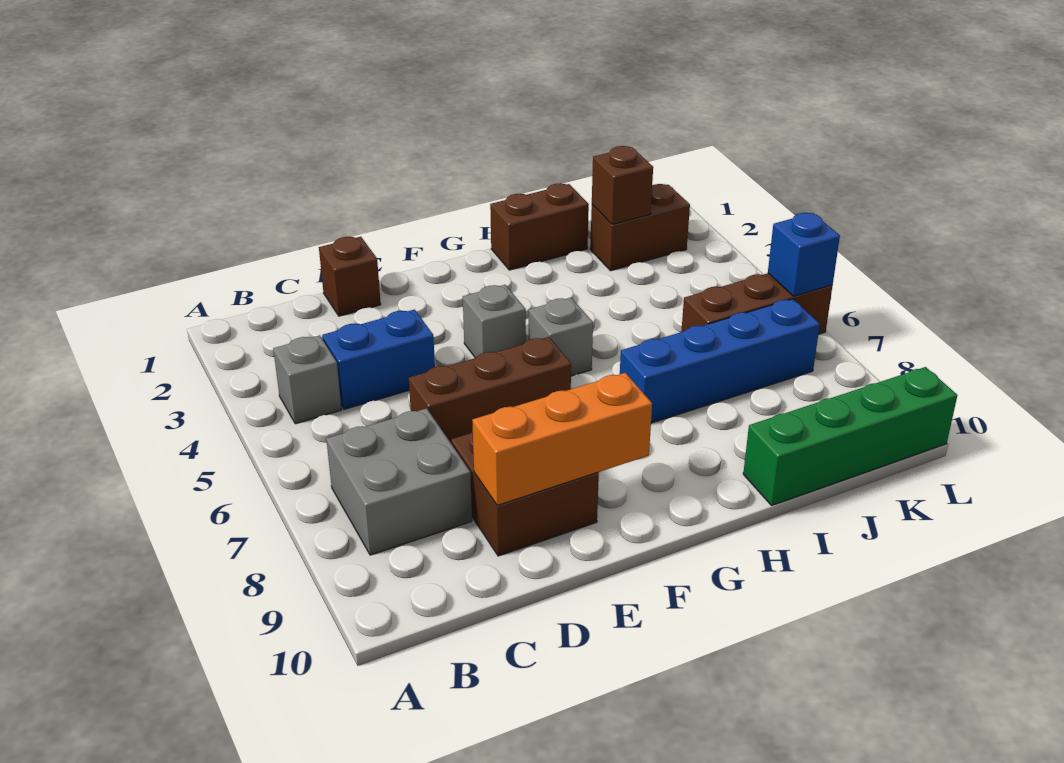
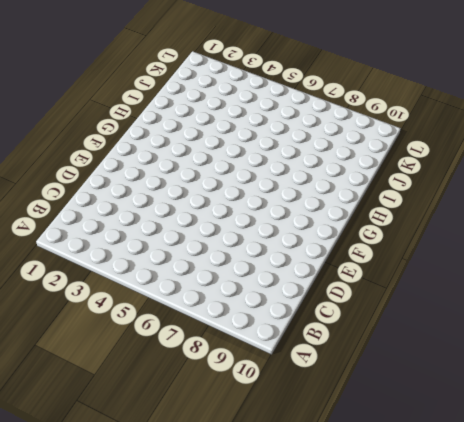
none -> grey brick B4 level 1
none -> grey brick B7:C8 level 1
none -> blue brick C4:D4 level 1

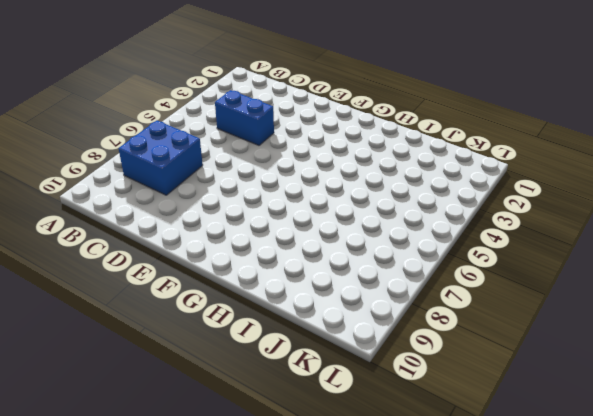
blue brick B7:C8 level 1 -> grey brick B7:C8 level 1
none -> grey brick B4 level 1
none -> brown brick D1 level 1
none -> brown brick D6:F6 level 1

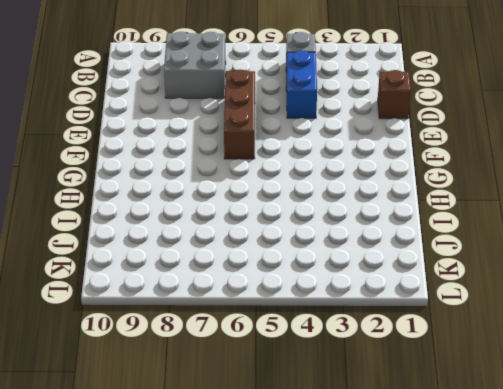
none -> brown brick D8:E9 level 1
none -> grey brick F4 level 1
none -> grey brick G5 level 1

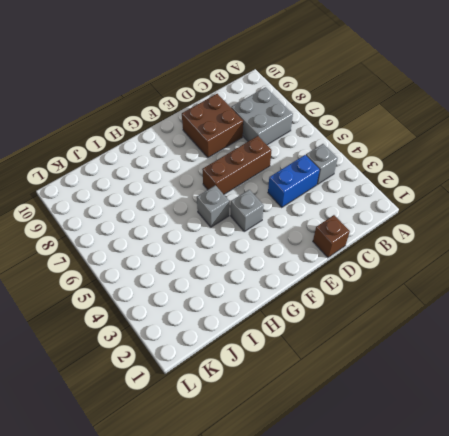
none -> brown brick H1:I1 level 1
none -> blue brick H7:K7 level 1
none -> green brick I10:L10 level 1

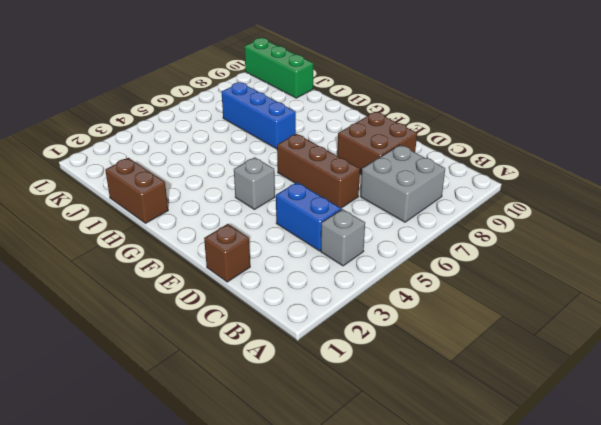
blue brick H7:J7 level 1 -> blue brick H7:K7 level 1
green brick J10:L10 level 1 -> green brick I10:L10 level 1
none -> grey brick G5 level 1
none -> brown brick J2:K2 level 1
none -> brown brick J6:L6 level 1

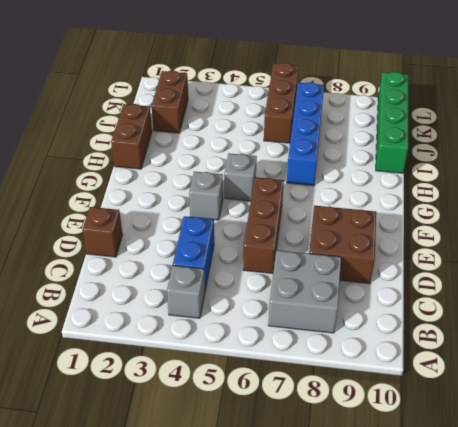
none -> orange brick D9:F9 level 2
none -> brown brick J2 level 2
none -> blue brick L6 level 2

